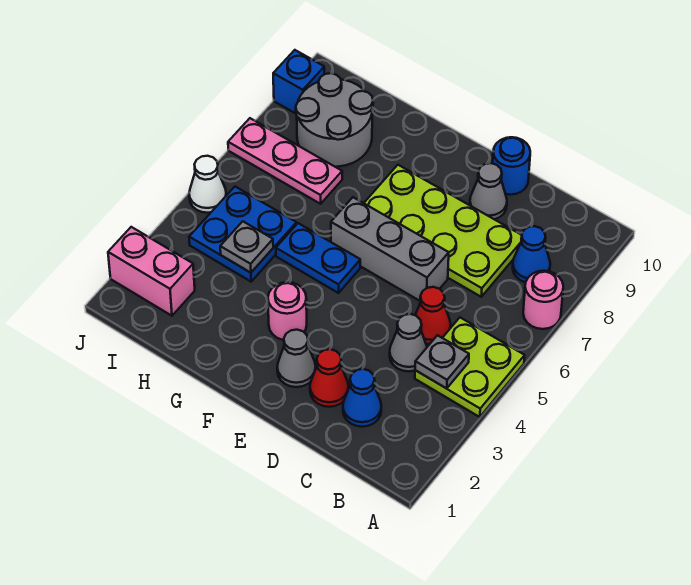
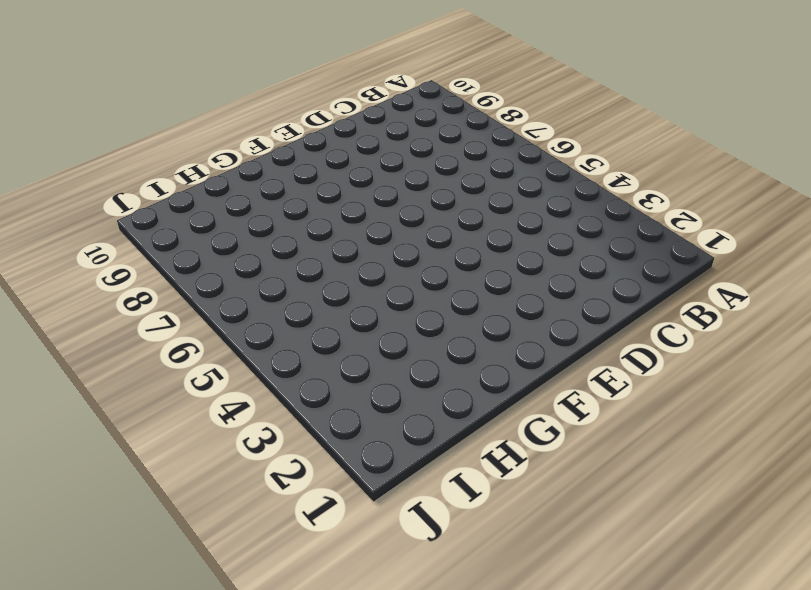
none -> lime plate A4:B5 level 1
none -> pink round brick A7 level 1
none -> blue cone B8 level 1

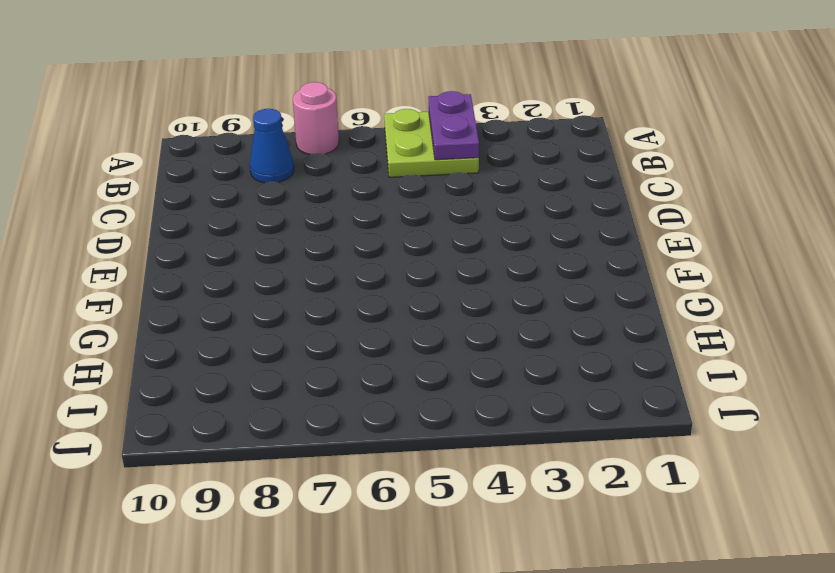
purple plate A4:B4 level 2 -> grey plate B4 level 2
none -> blue cone C2 level 1
none -> grey cone C4 level 1
none -> red cone C5 level 1

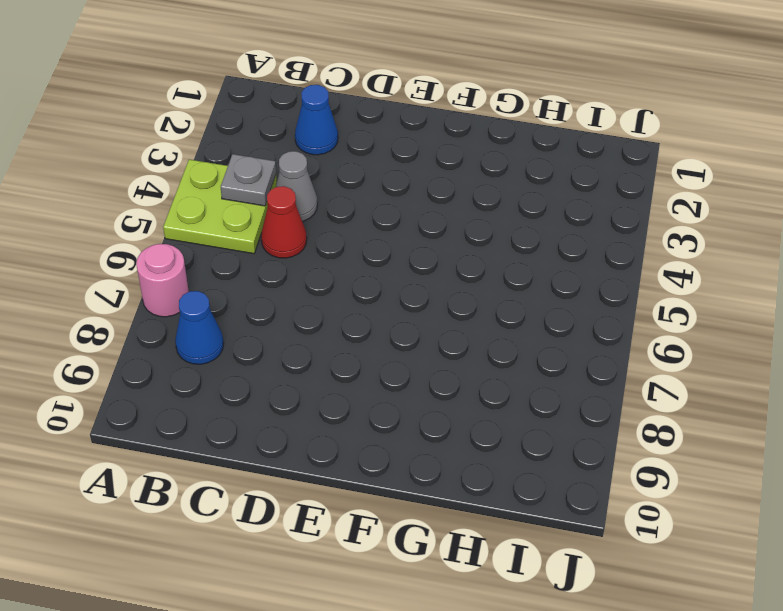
none -> lime plate C7:F8 level 1
none -> red cone D2 level 1
none -> grey brick D6:F6 level 1

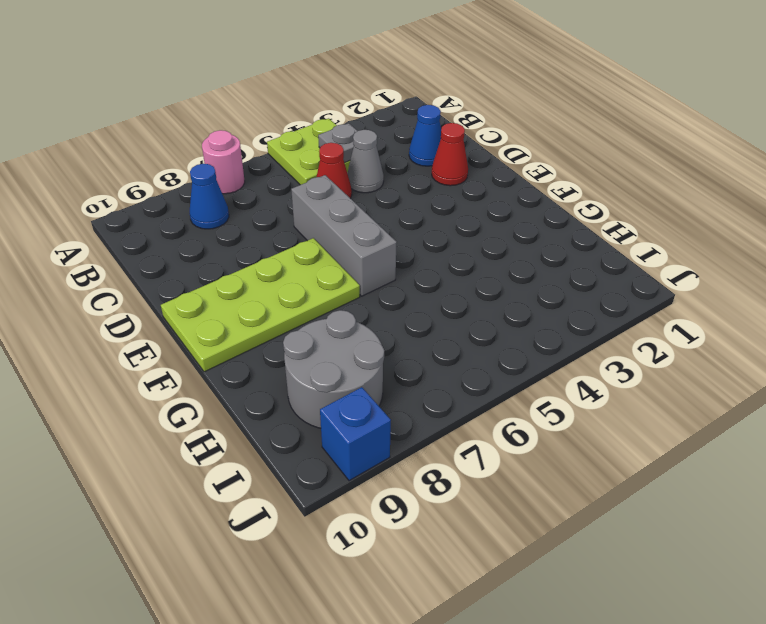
lime plate E7:F10 level 1 -> lime plate C7:F8 level 1
none -> grey cone D9 level 1
none -> blue round brick D10 level 1
none -> grey cone E2 level 1

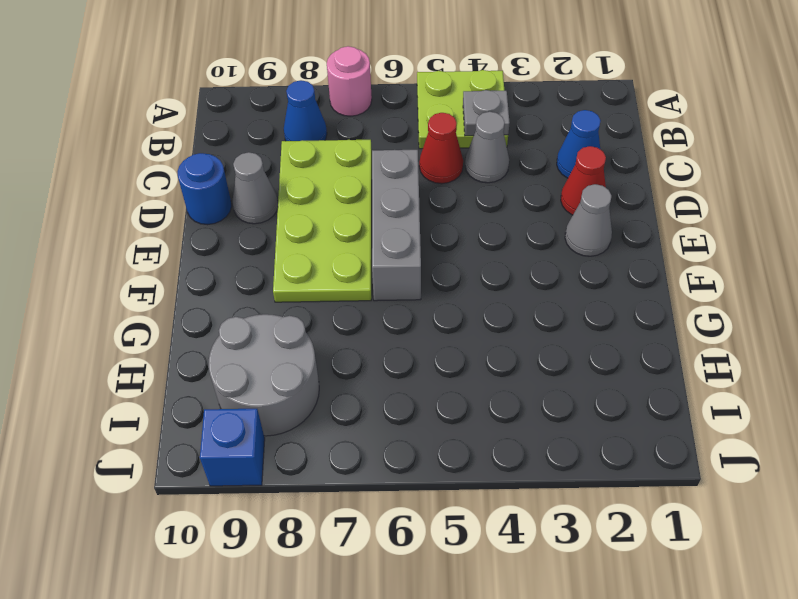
none -> pink round brick F3 level 1
none -> blue plate F5:G5 level 1
none -> blue plate H4:I5 level 1

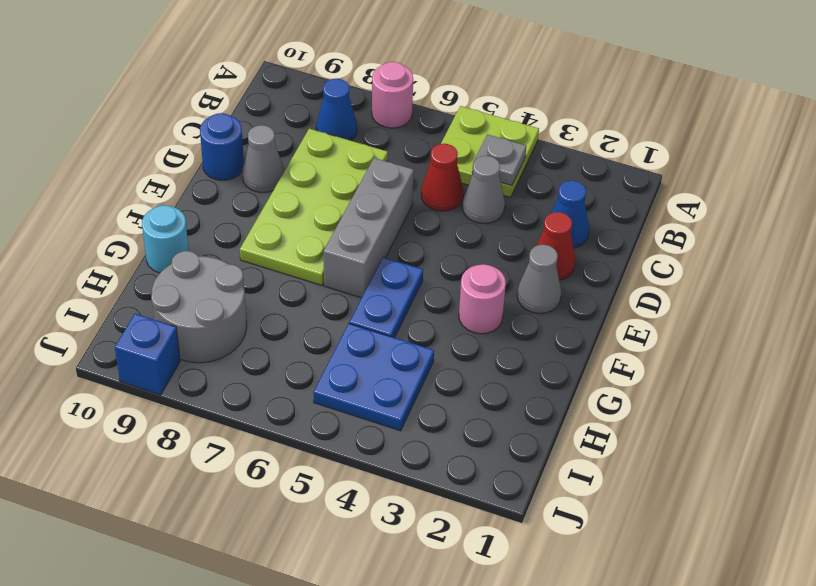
cyan round brick G10 level 1 -> none
none -> pink plate H7:J7 level 1
none -> pink brick I2:J2 level 1
none -> white cone J5 level 1

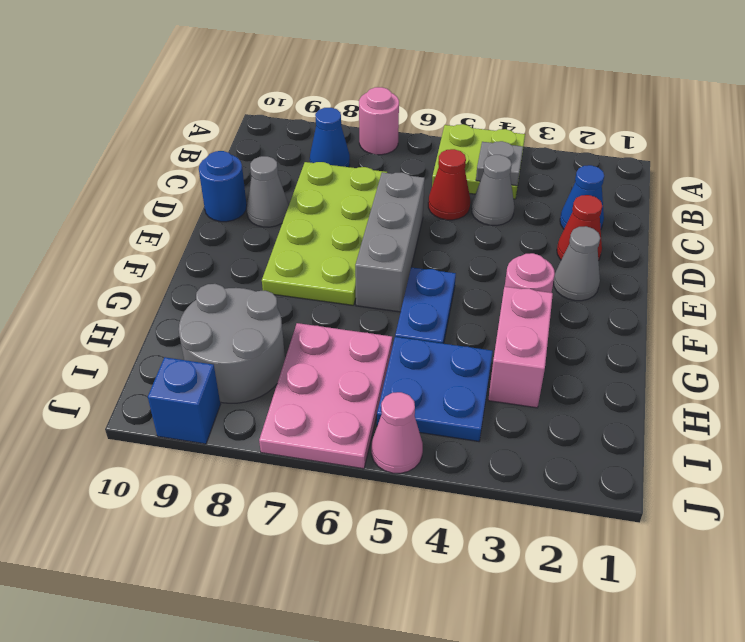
pink brick G3:H3 level 1 -> pink brick I2:J2 level 1
pink plate H6:J7 level 1 -> pink plate H7:J7 level 1
pink cone J5 level 1 -> white cone J5 level 1
none -> grey plate H4 level 2

